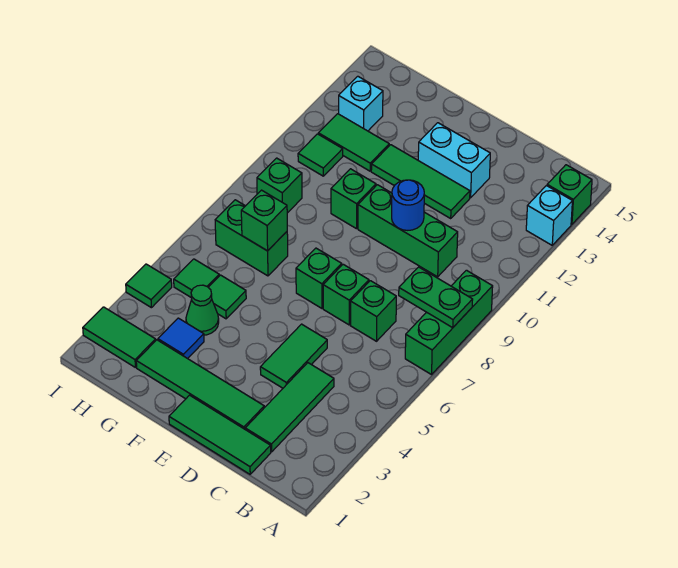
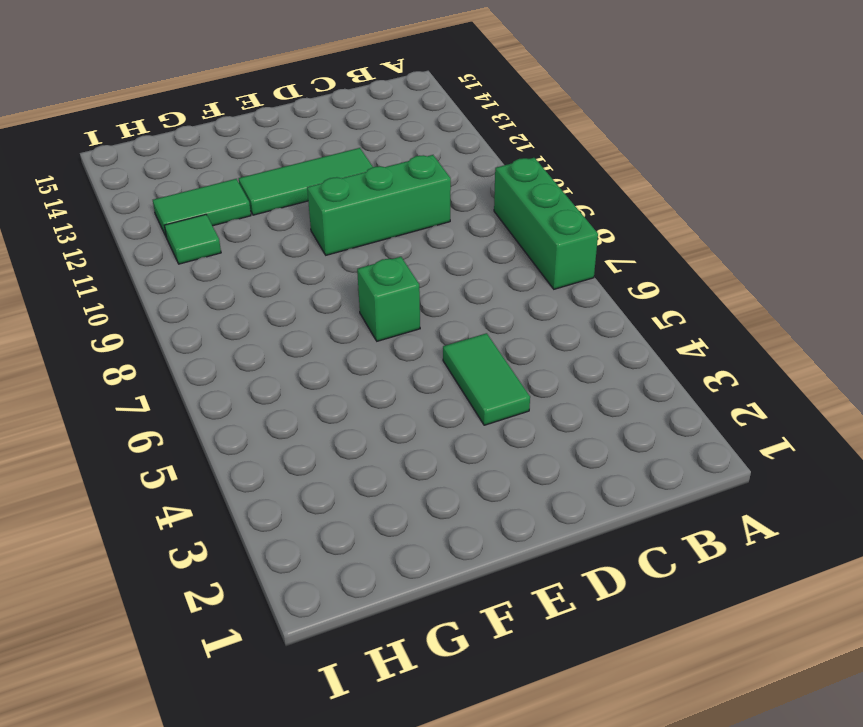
none -> cyan brick A13 level 1
none -> green brick A14 level 1
none -> green tile C1:E1 level 1

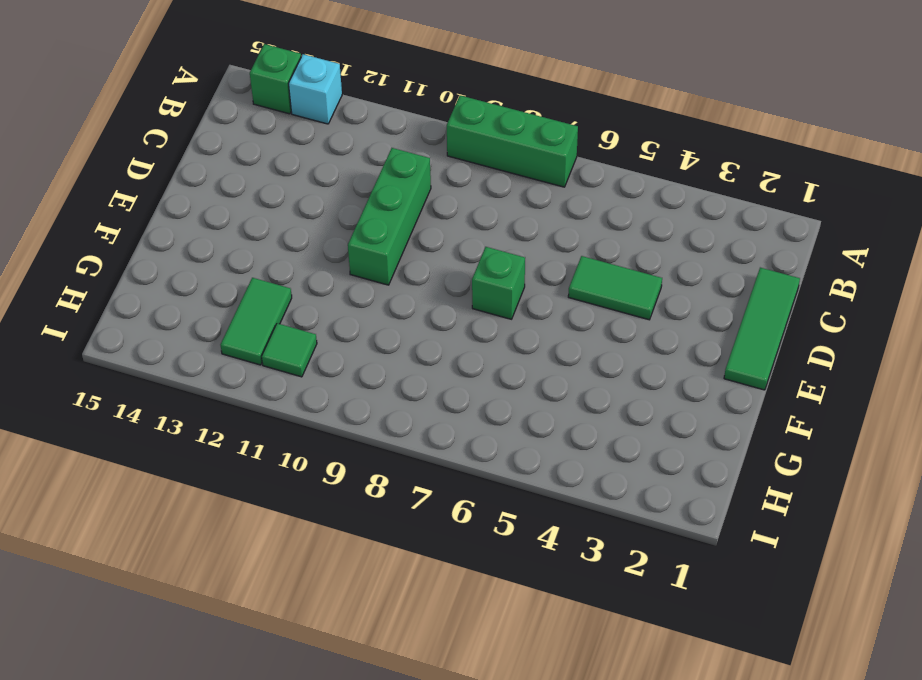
none -> green tile C2:C4 level 1
none -> green brick C7 level 1
none -> green tile D2:G2 level 1

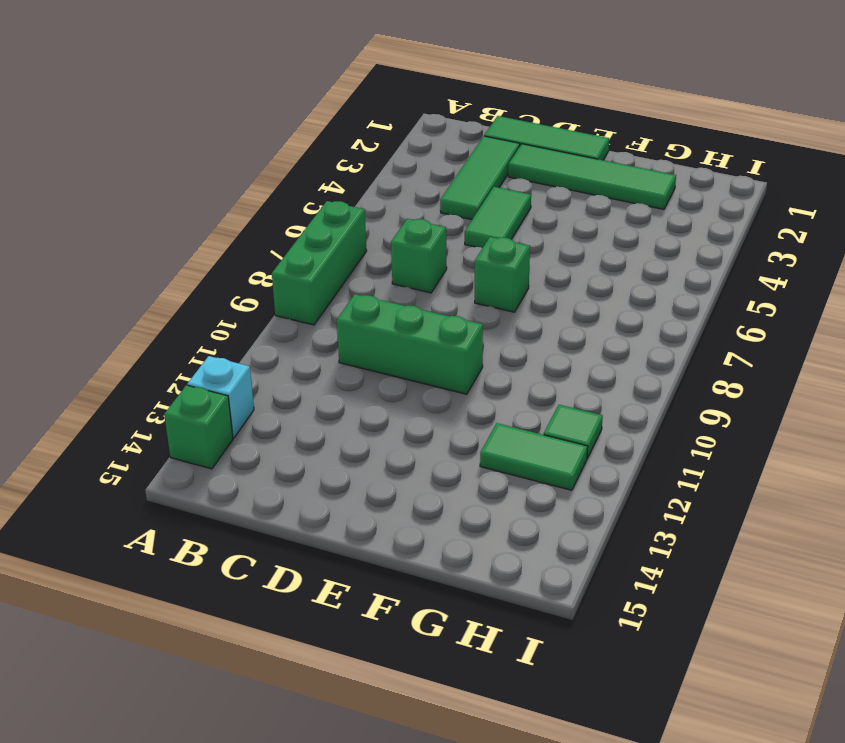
none -> green brick D7 level 1
none -> green tile D12:F12 level 1
none -> cyan brick D13:E13 level 1

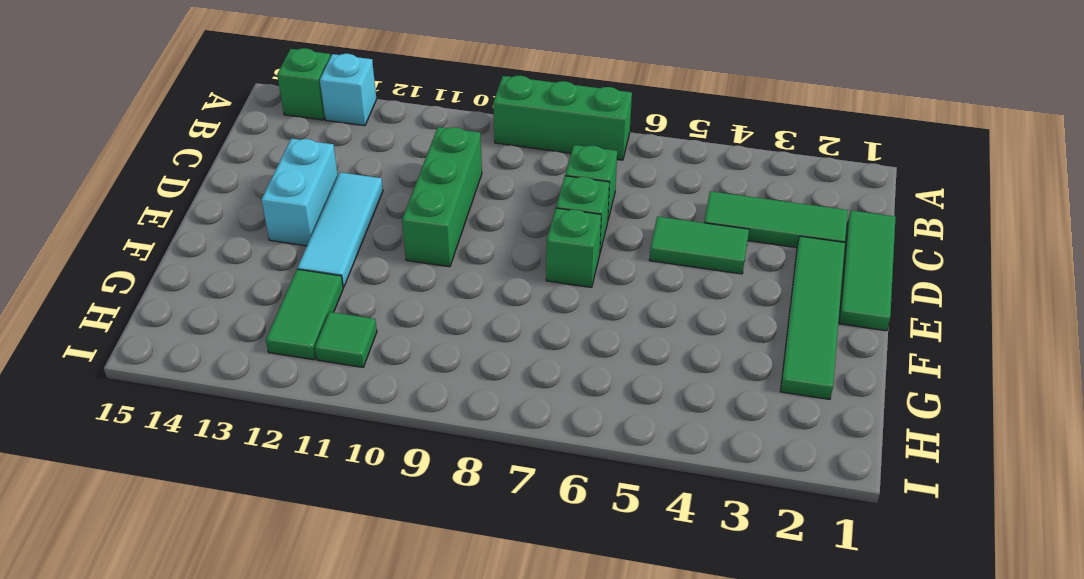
cyan tile D12:F12 level 1 -> green tile D12:F12 level 1
none -> green brick F10 level 1
none -> blue tile G3 level 1
none -> green cone G4 level 1

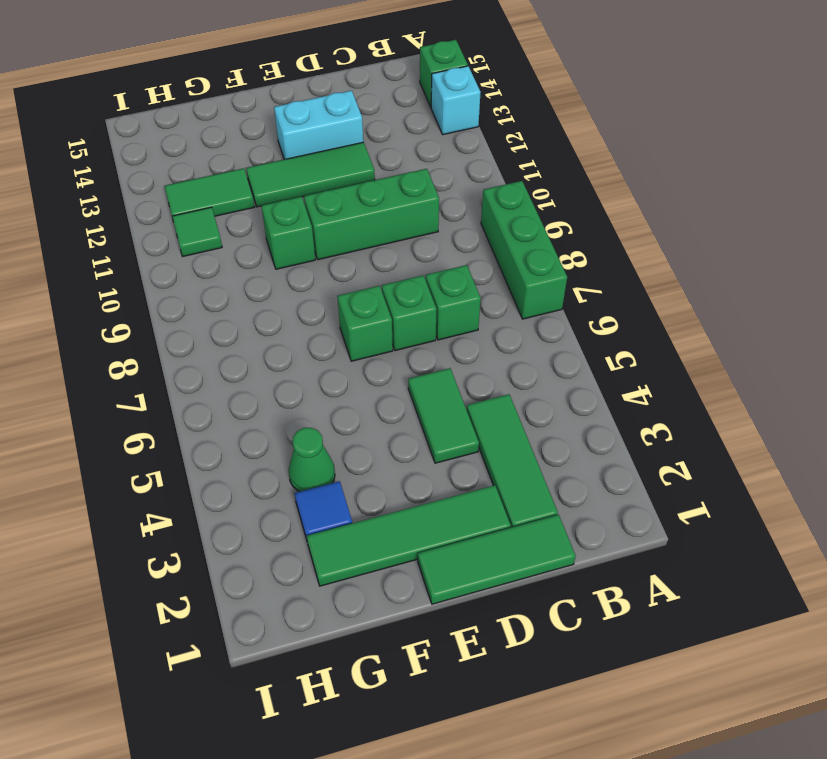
none -> green tile G5 level 1
none -> green brick G7:H7 level 1
none -> green tile H2:I2 level 1

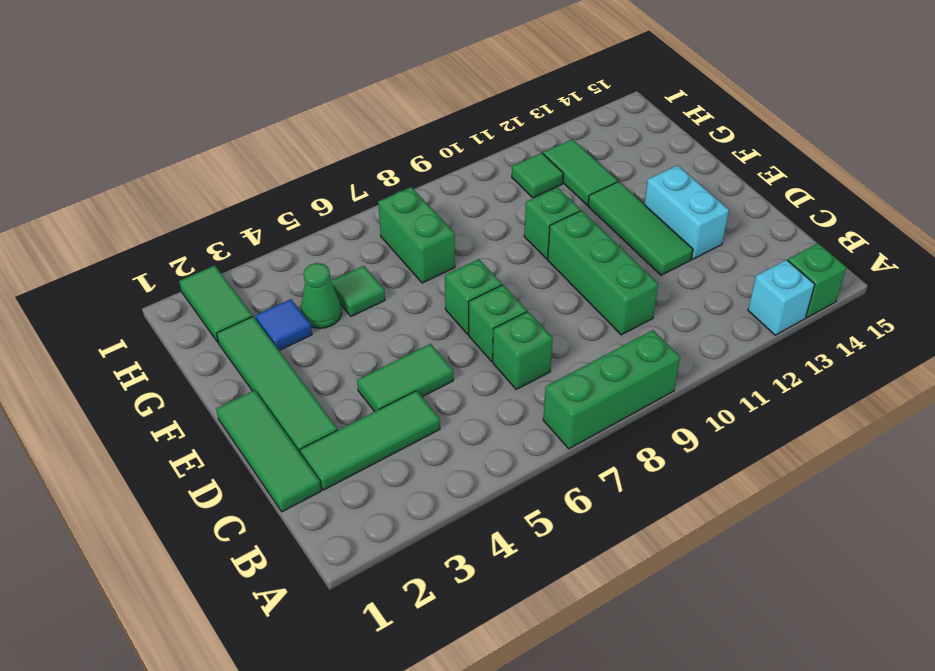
none -> green tile H5 level 1
none -> green brick H9 level 1
none -> cyan brick H13 level 1

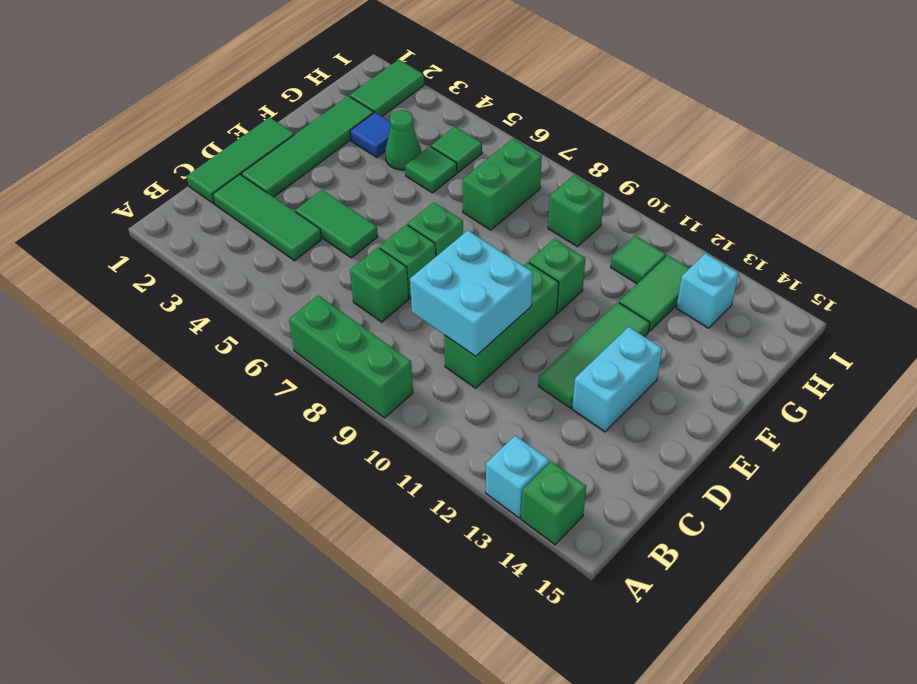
cyan brick C9:D10 level 2 -> blue round brick D10 level 2
none -> green tile I4 level 1
none -> green plate A8:B8 level 2
none -> green brick G7 level 2

